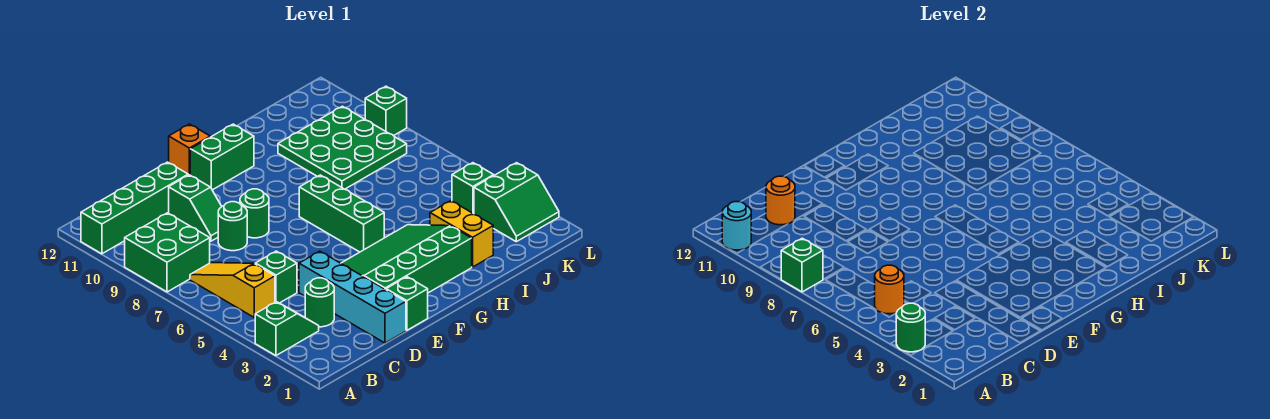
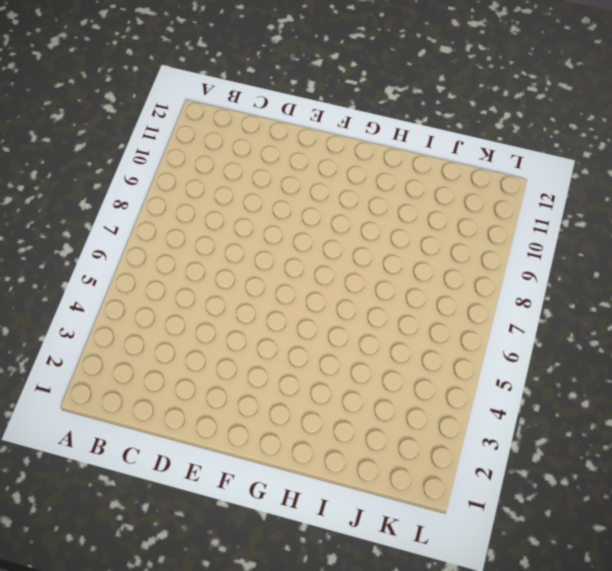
none -> green slope A3:B3 level 1 top A
none -> green brick A8:B9 level 1
none -> green brick A11:D11 level 1

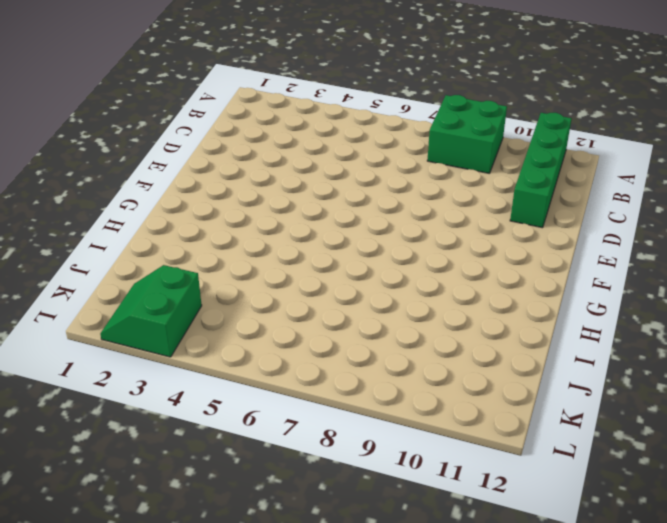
none -> green slope A3:B3 level 1 top A
none -> yellow slope B5:B7 level 1 top 5
none -> green round brick C3 level 1

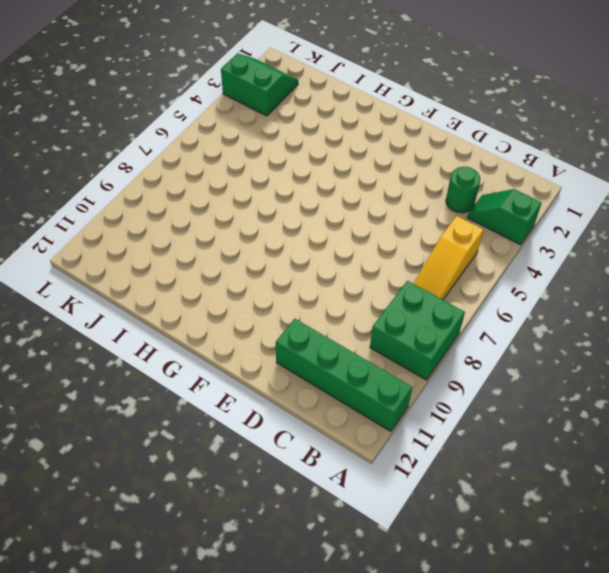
none -> green brick C5 level 1
none -> cyan brick D1:D4 level 1
none -> green round brick D8 level 1

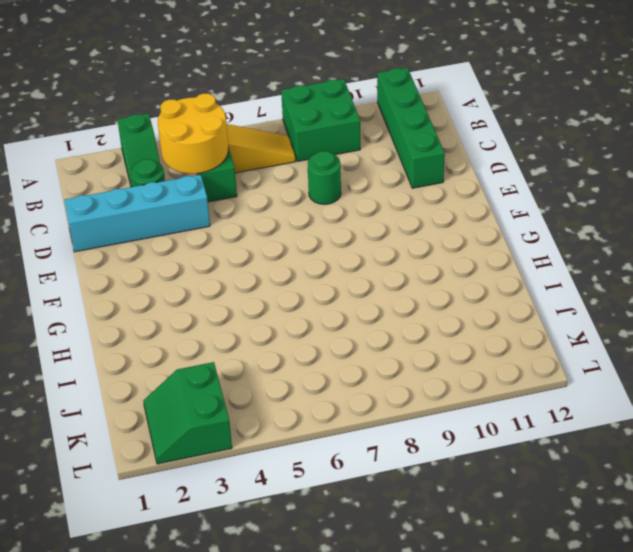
yellow round brick B4:C5 level 2 -> orange round brick B5 level 2
none -> green slope D9:D10 level 1 top 10
none -> green brick E1 level 1
none -> green slope E2:H4 level 1 top 2

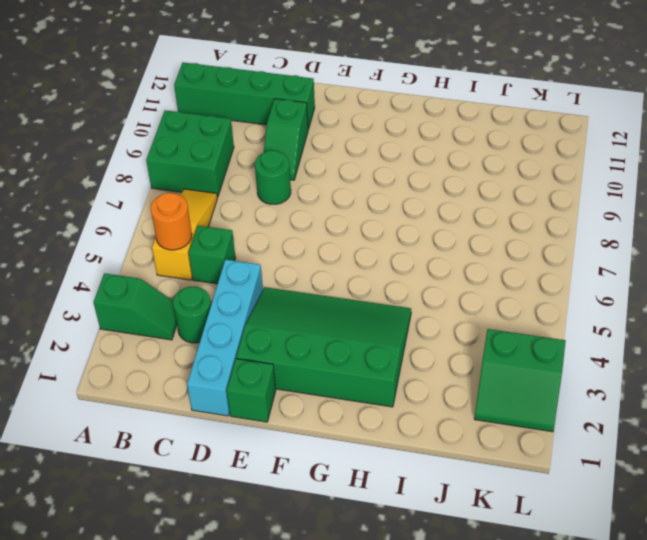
none -> green round brick E8 level 1
none -> green brick F11:G11 level 1
none -> orange brick F12 level 1

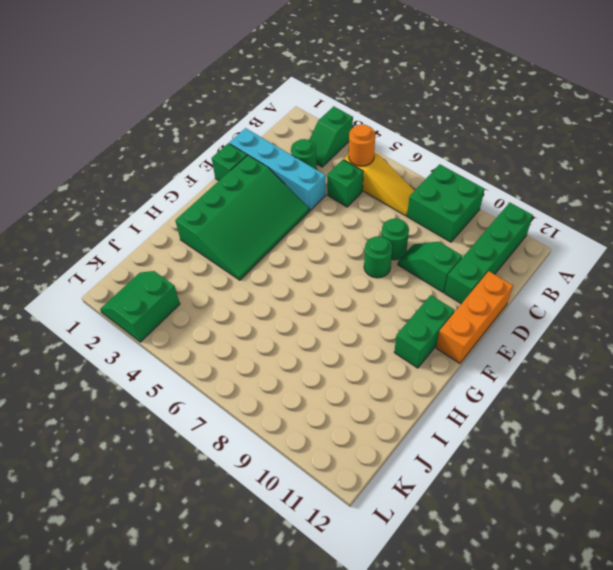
orange brick D12:F12 level 1 -> orange brick F12 level 1
none -> green brick G5:G7 level 1
none -> yellow brick I2:I3 level 1
none -> green plate I8:K10 level 1

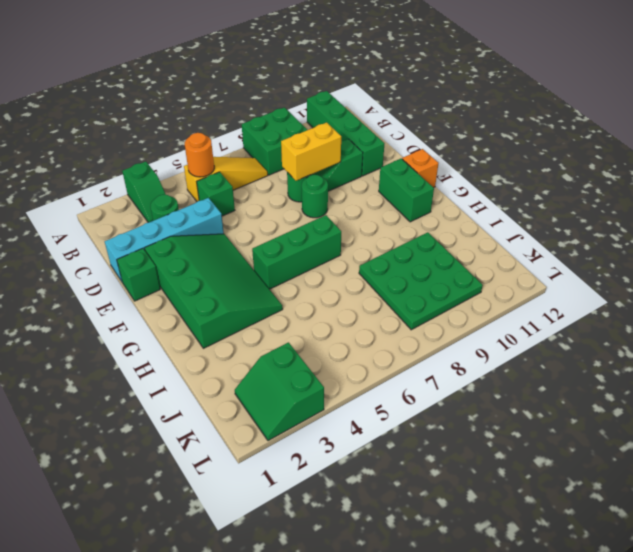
yellow brick D8:D9 level 2 -> yellow brick I2:I3 level 1
none -> green brick K4 level 1
none -> green brick L9 level 1
none -> green round brick A3 level 2

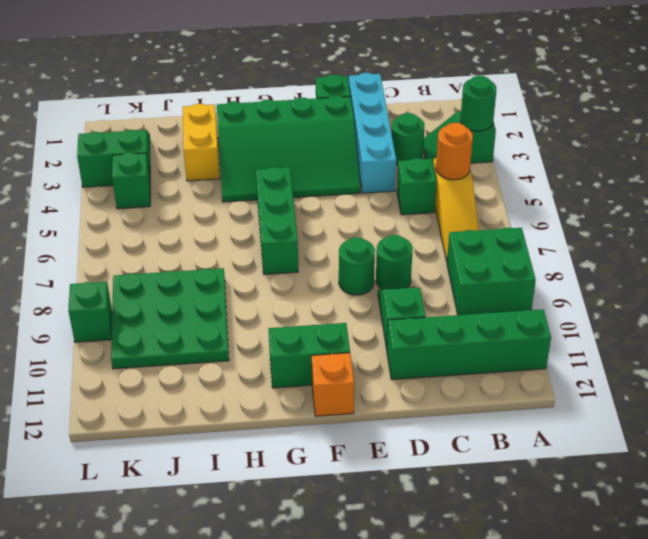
none -> green brick A8 level 2
none -> cyan round brick A11 level 2
none -> orange round brick C11 level 2

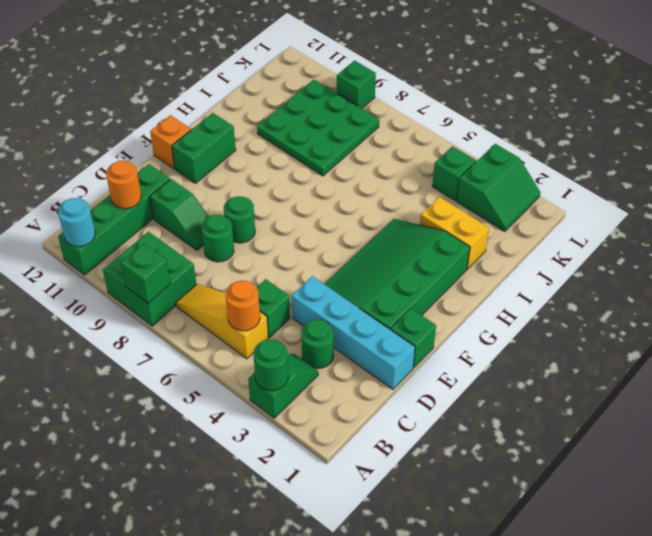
none -> green brick G5:G7 level 1

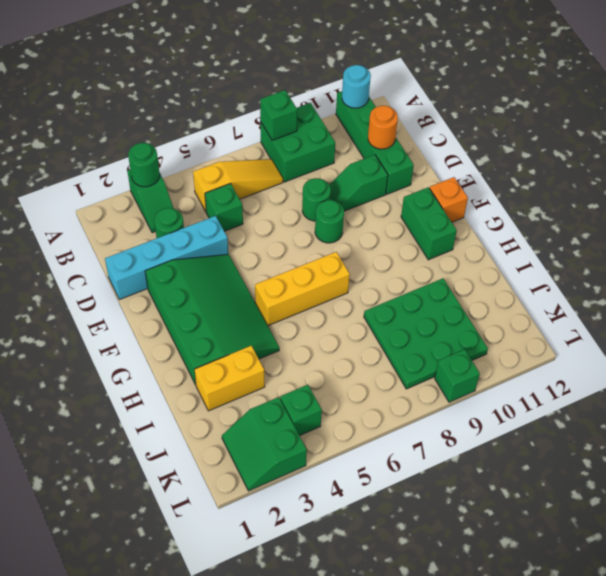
yellow brick G5:G7 level 1 -> green brick G5:G7 level 1
none -> green brick E1 level 1
none -> orange round brick B5 level 2

